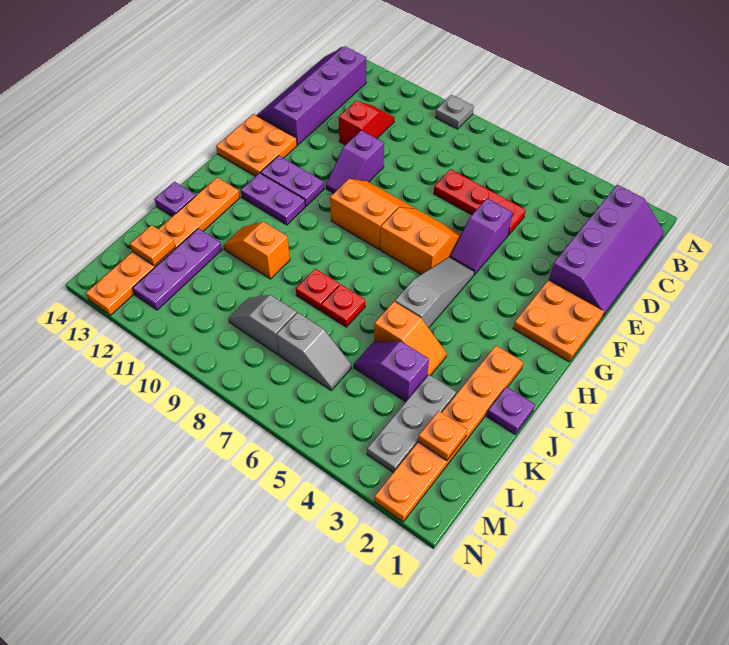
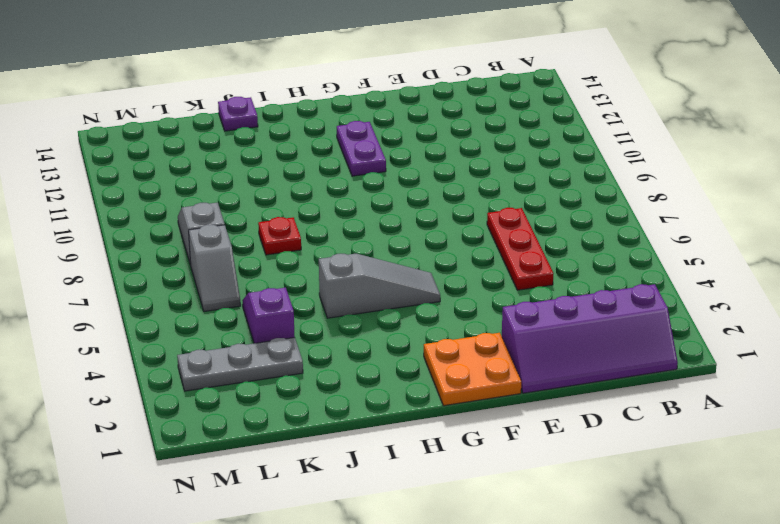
none -> grey plate A9 level 1
none -> purple slope B13:E14 level 1 top 13
none -> red slope C11:D11 level 1 top D

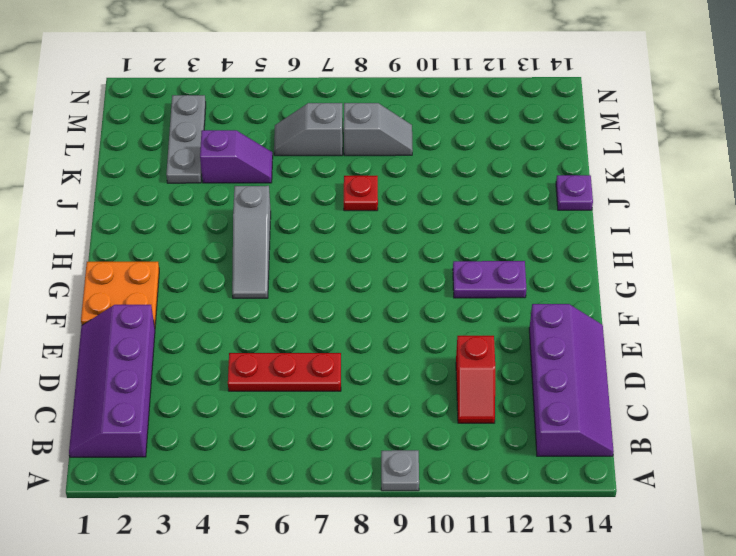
none -> purple slope E5:F5 level 1 top E
none -> purple slope E10:F10 level 1 top E
none -> orange slope F6:G7 level 1 top G

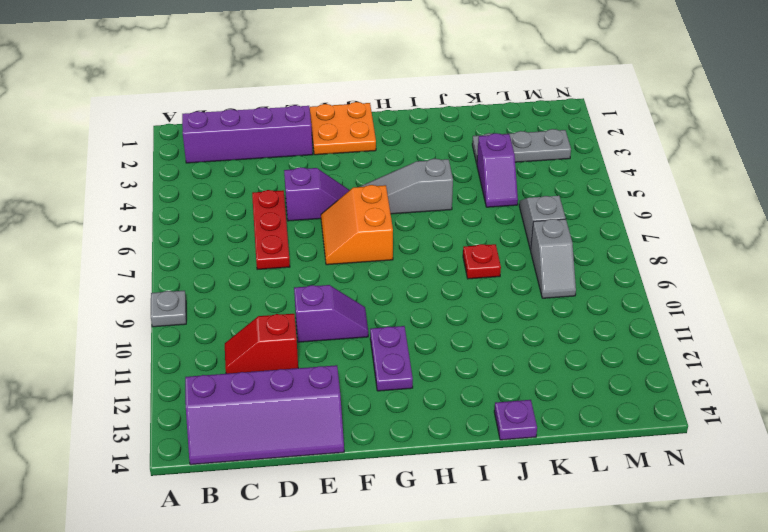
none -> orange slope F8:G9 level 1 top G
none -> orange plate F13:G14 level 1
none -> purple plate H11:H12 level 1

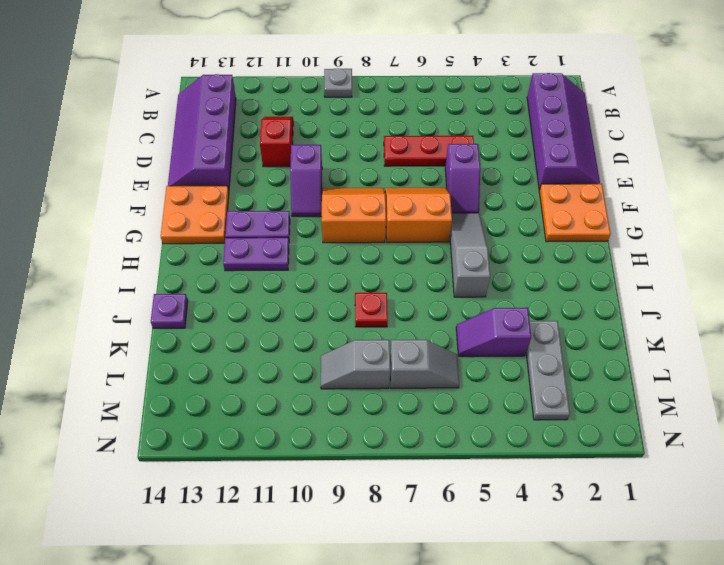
none -> orange plate I2:N2 level 1
none -> orange plate I13:N13 level 1
none -> purple plate J1 level 1

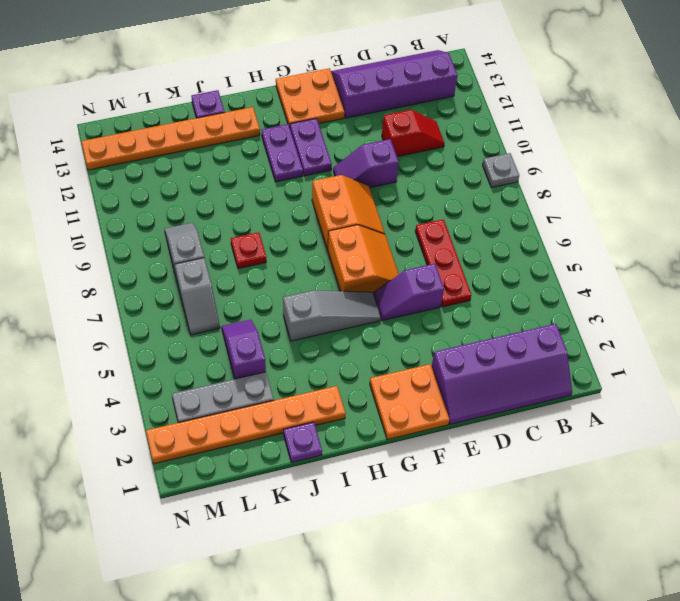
none -> orange slope J4:J5 level 1 top 5
none -> red plate J7 level 1
none -> orange slope J10:J11 level 1 top 10

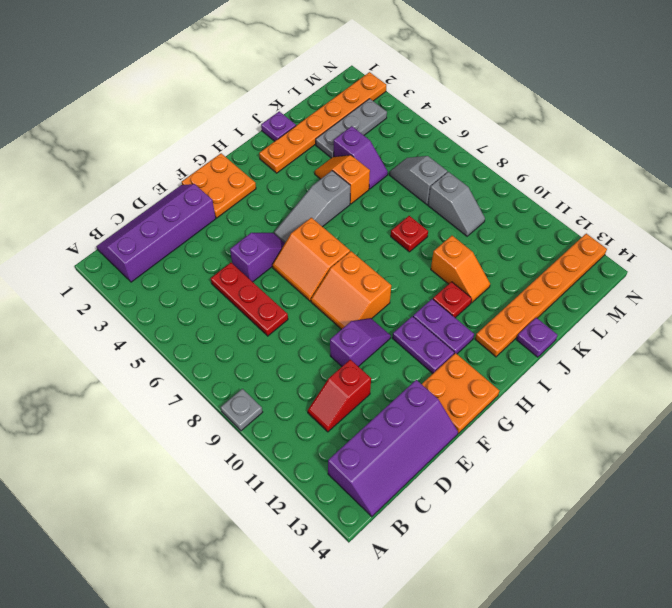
red plate I11 level 1 -> red plate J7 level 1
none -> purple plate K12:M12 level 1
none -> orange plate L2 level 2
none -> orange plate L13 level 2

